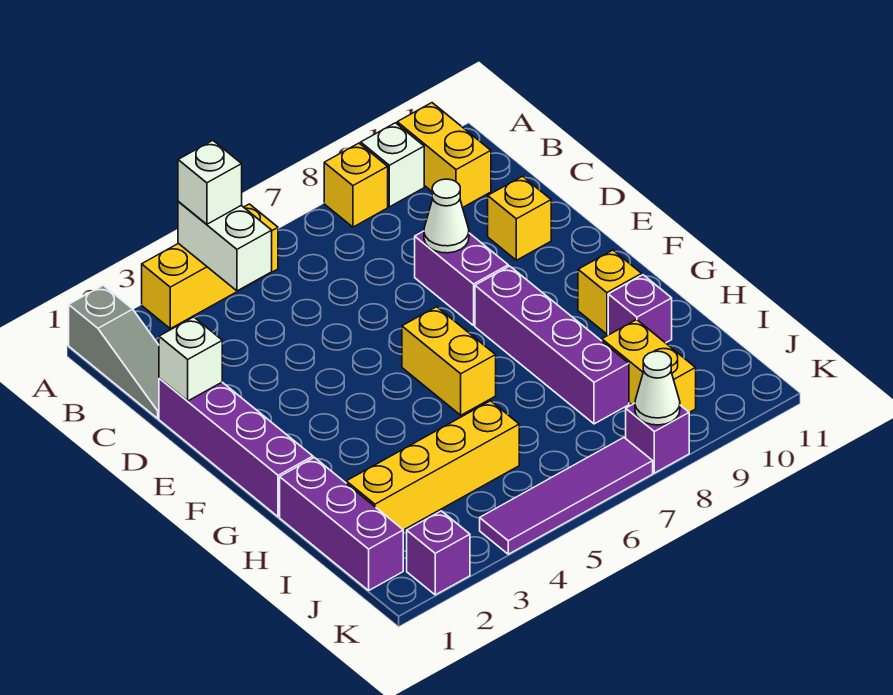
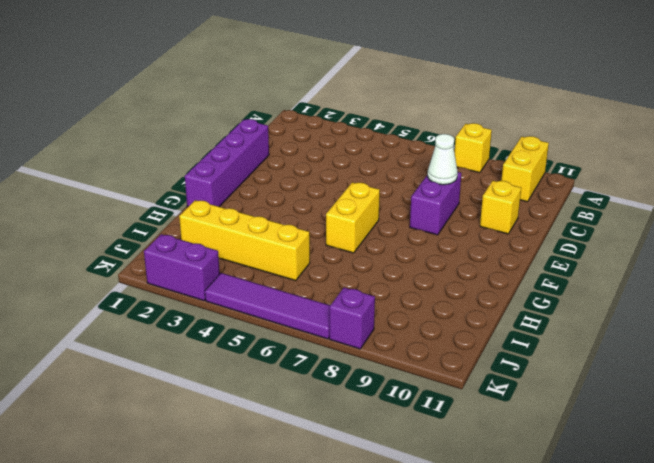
purple brick K2:K3 level 1 -> purple brick K2 level 1
none -> grey slope A1:C1 level 1 top A
none -> yellow brick A3:A5 level 1
none -> white brick A9 level 1

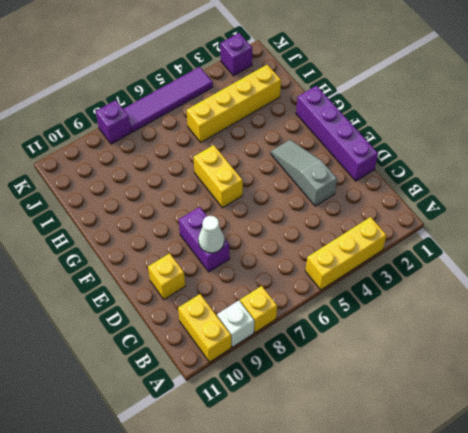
grey slope D3:F3 level 1 top D -> grey slope A1:C1 level 1 top A
none -> purple brick F8:I8 level 1
none -> yellow brick G10 level 1
none -> purple brick H1:J1 level 1

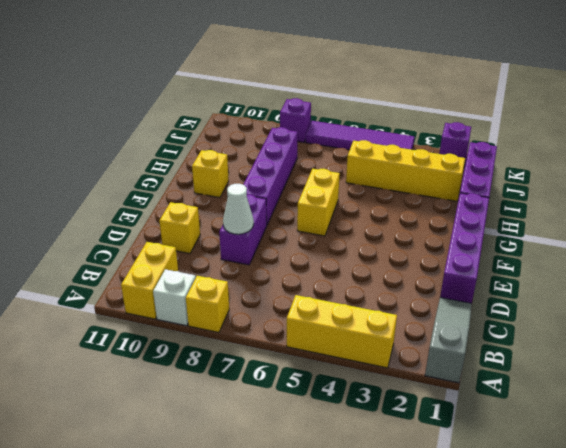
none -> purple brick H10 level 1
none -> yellow brick I9:J9 level 1
none -> white brick A4:B4 level 2

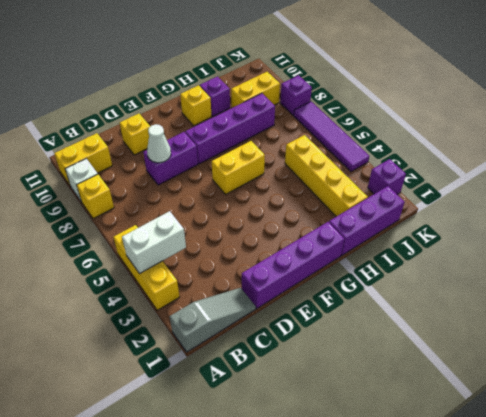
none -> white brick D1 level 2
none -> white cone K8 level 2
none -> white brick A4 level 3

